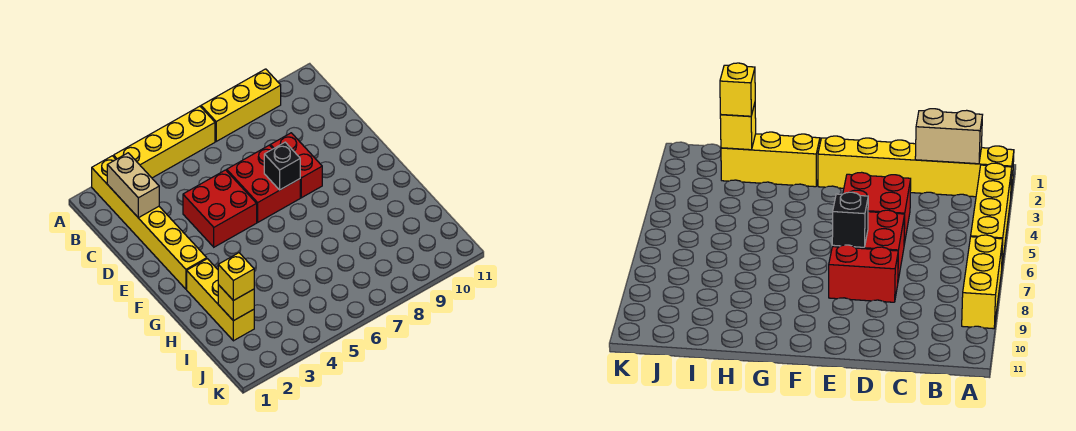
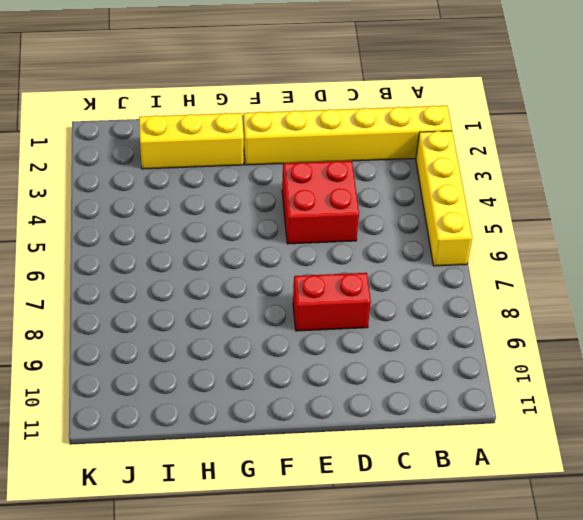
none -> yellow brick A7:A9 level 1
none -> red brick D6:E7 level 1

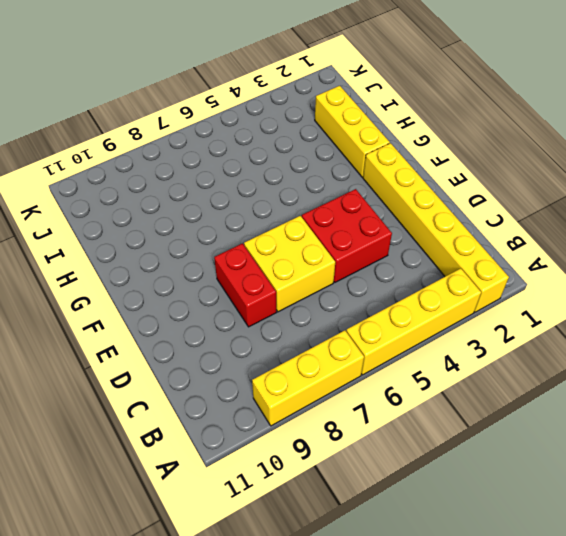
yellow brick D6:E7 level 1 -> red brick D6:E7 level 1
none -> tan brick B2:C2 level 2
none -> black brick E7 level 2

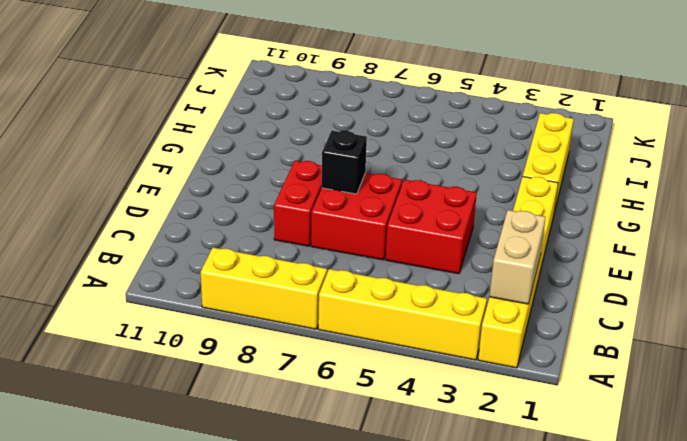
none -> yellow brick I2 level 2
none -> yellow brick I2 level 3

